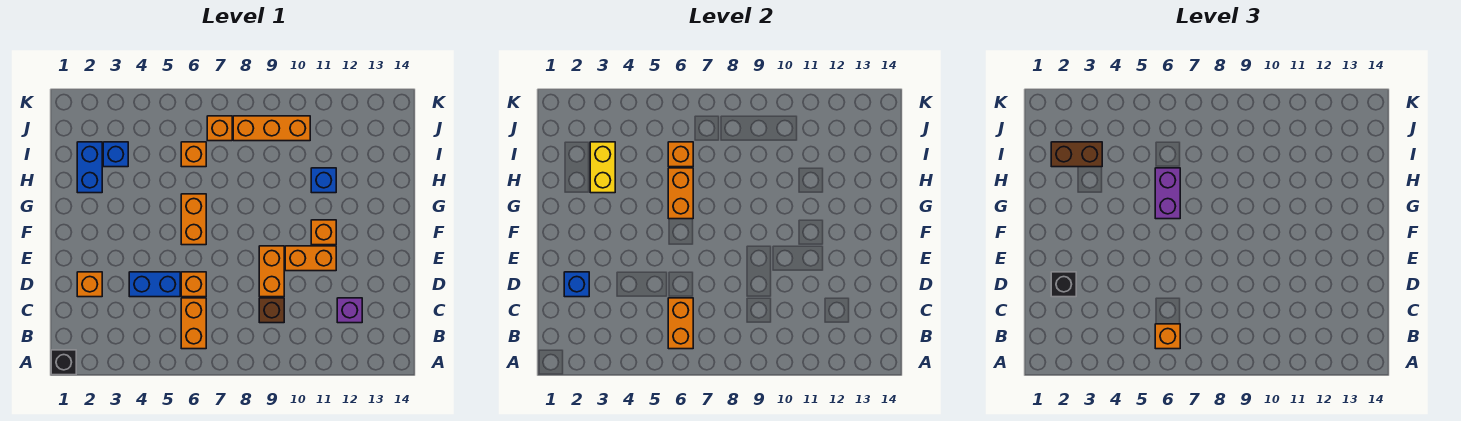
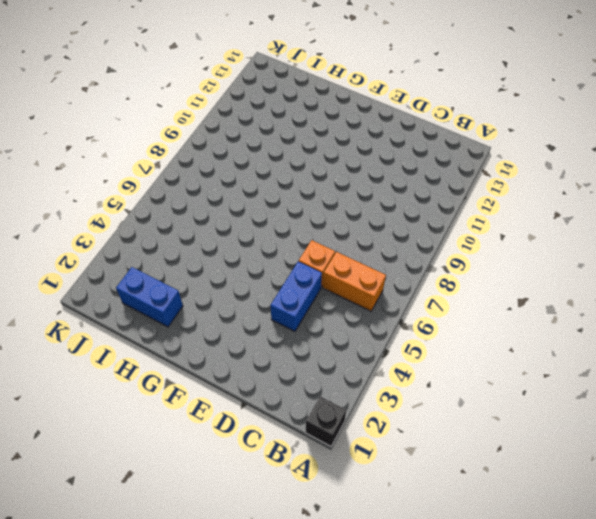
none -> brown brick C9 level 1
none -> purple brick C12 level 1
none -> orange brick D2 level 1

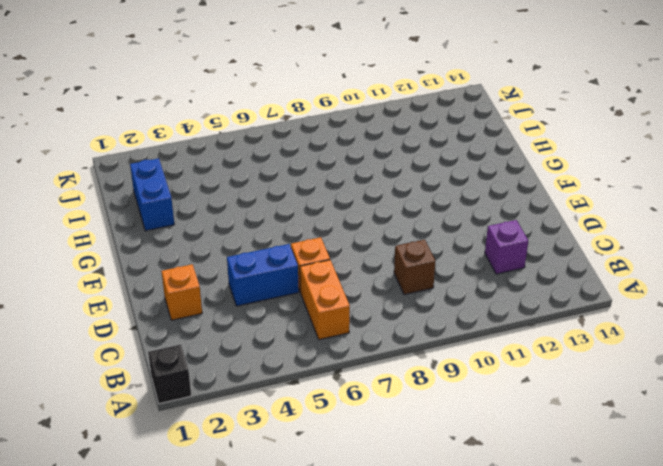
none -> orange brick D9:E9 level 1
none -> orange brick E10:E11 level 1
none -> orange brick F6:G6 level 1

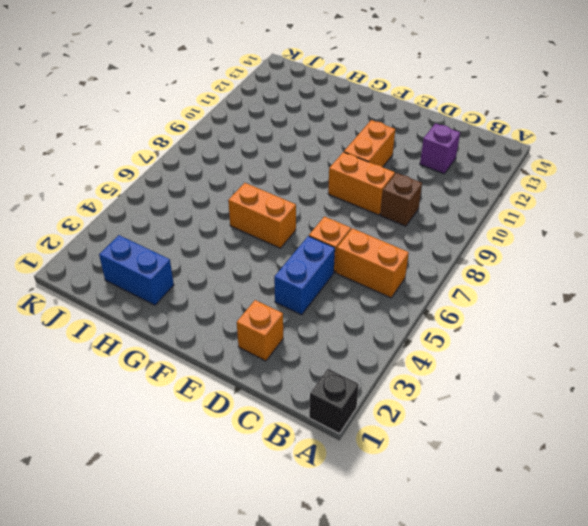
none -> orange brick F11 level 1
none -> blue brick H11 level 1
none -> blue brick I3 level 1

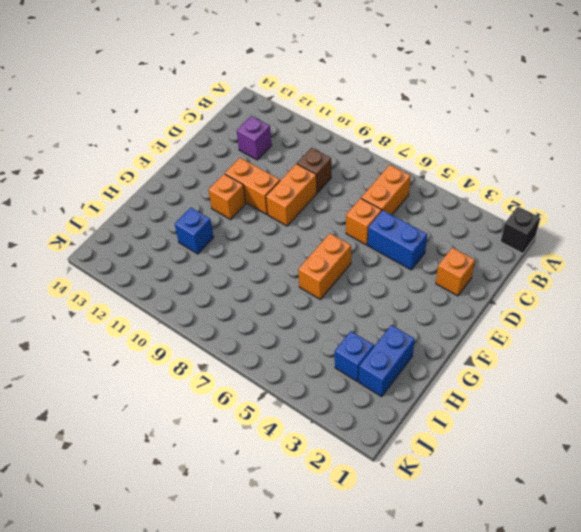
none -> orange brick I6 level 1
none -> orange brick J7 level 1
none -> orange brick J8:J10 level 1

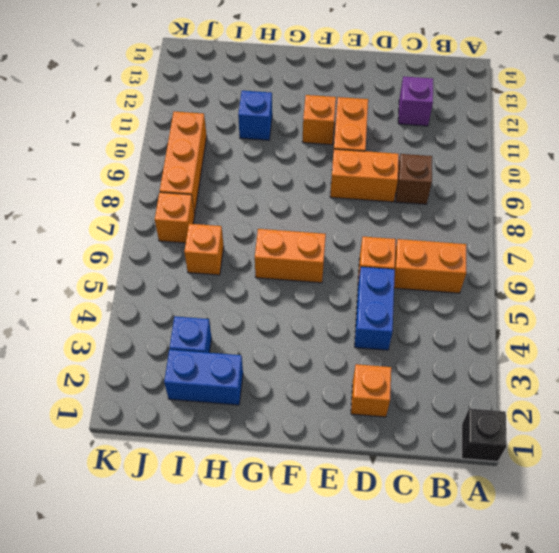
none -> orange brick B6:C6 level 2
none -> blue brick D2 level 2
none -> orange brick G6:H6 level 2

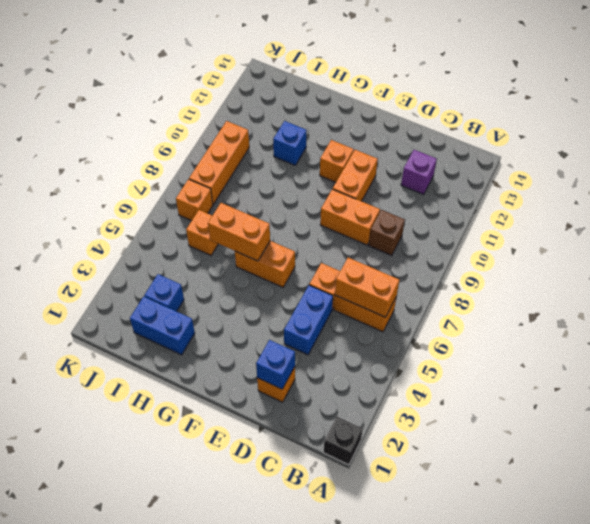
none -> yellow brick H3:I3 level 2
none -> orange brick I6 level 2
none -> orange brick B6 level 3

